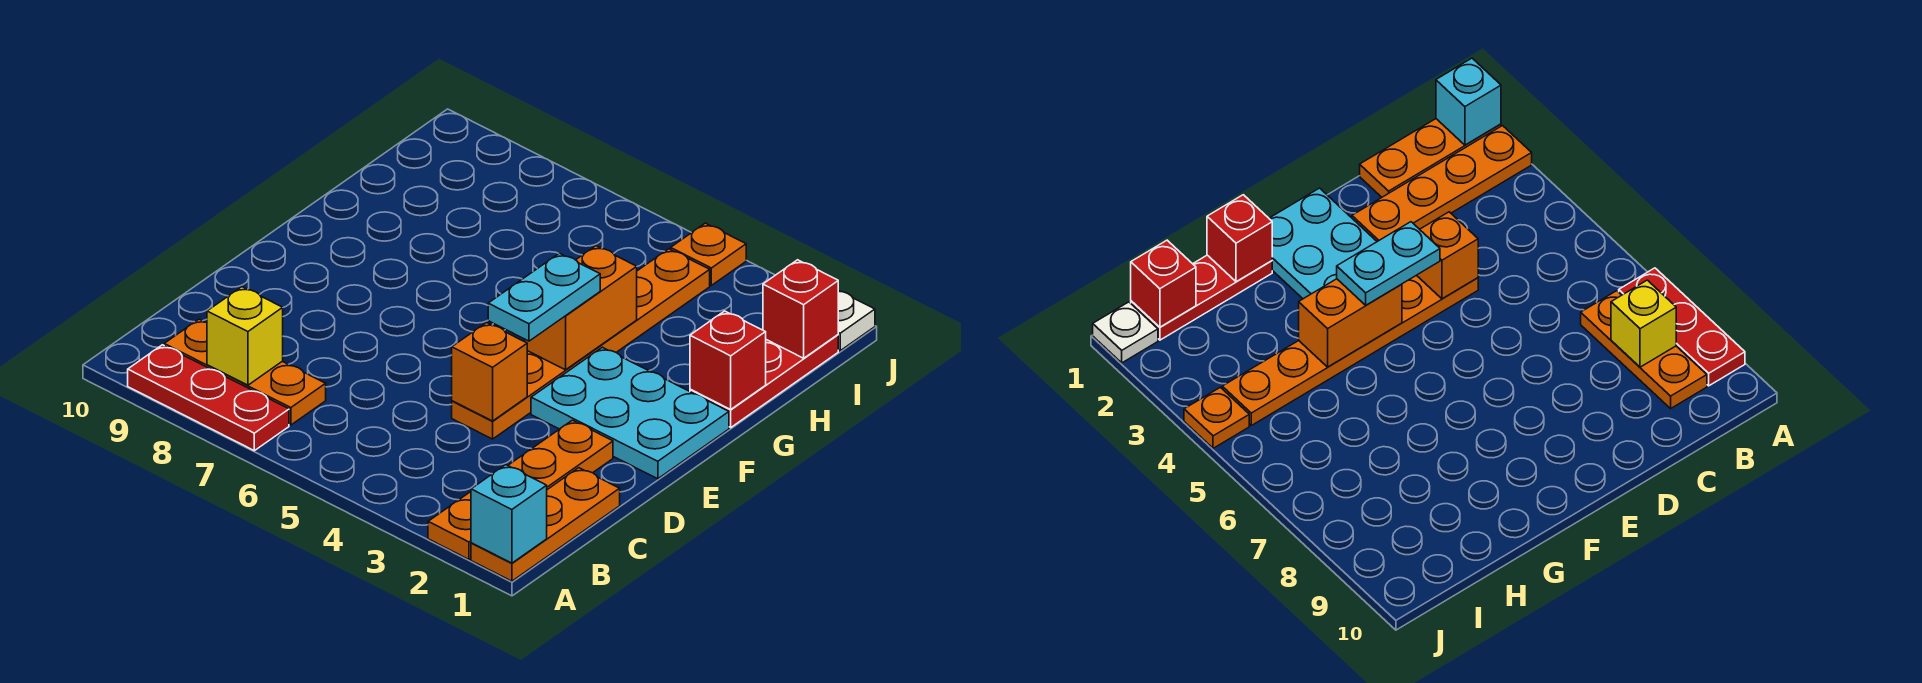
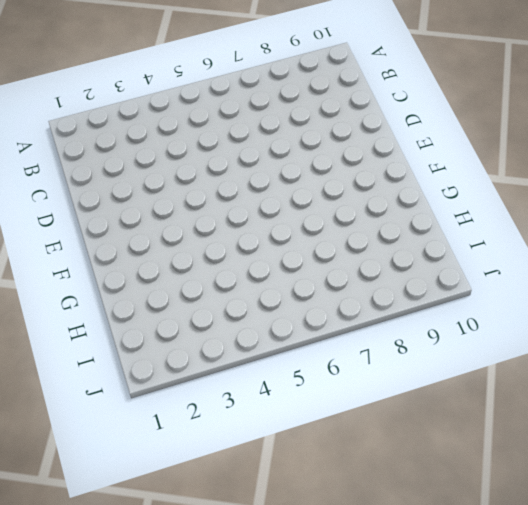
none -> orange plate A1:C1 level 1
none -> orange plate A2:D2 level 1
none -> red plate A7:A9 level 1

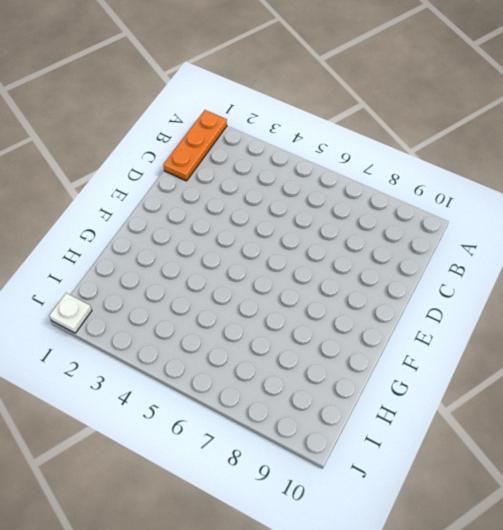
none -> orange plate A2:D2 level 1
none -> red plate A7:A9 level 1
none -> orange plate B7:B9 level 1

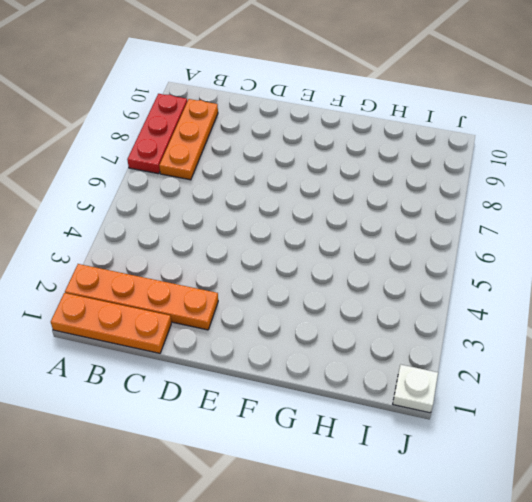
none -> orange plate D4:I4 level 1
none -> cyan plate E1:F3 level 1
none -> red plate G1:I1 level 1

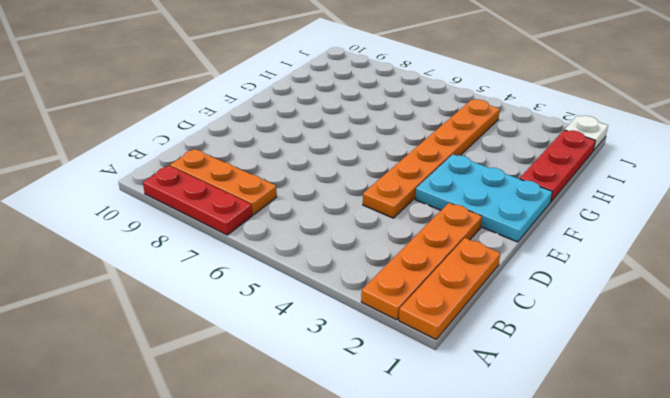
none -> orange plate J4 level 1
none -> cyan brick A1 level 2
none -> yellow brick B8 level 2

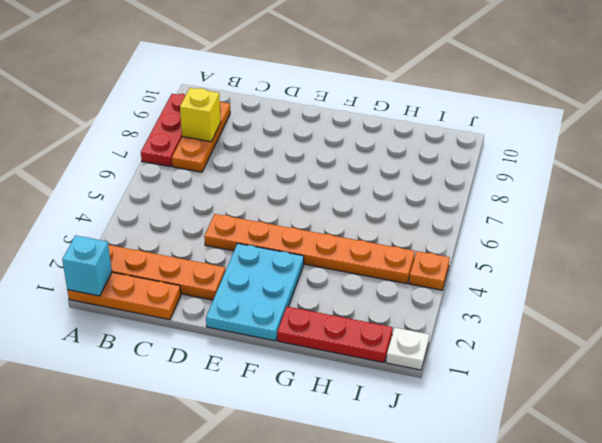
none -> orange brick D4 level 2
none -> orange brick F4:G4 level 2
none -> red brick G1 level 2

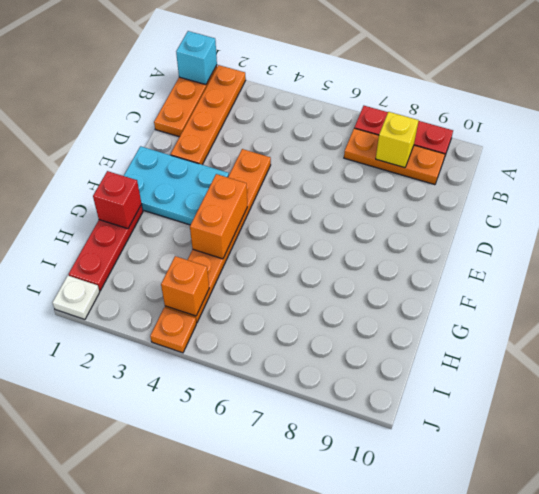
orange brick I4 level 2 -> orange brick D4 level 2
none -> red brick I1 level 2
none -> cyan plate E4:F4 level 3

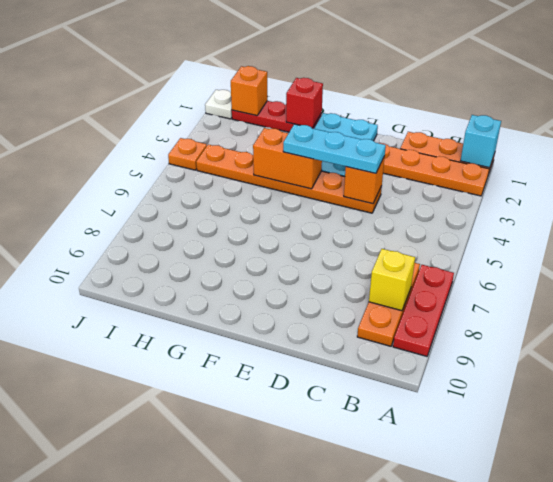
cyan plate D4:F4 level 3 -> cyan plate E4:F4 level 3
orange brick I1 level 2 -> red brick I1 level 2

